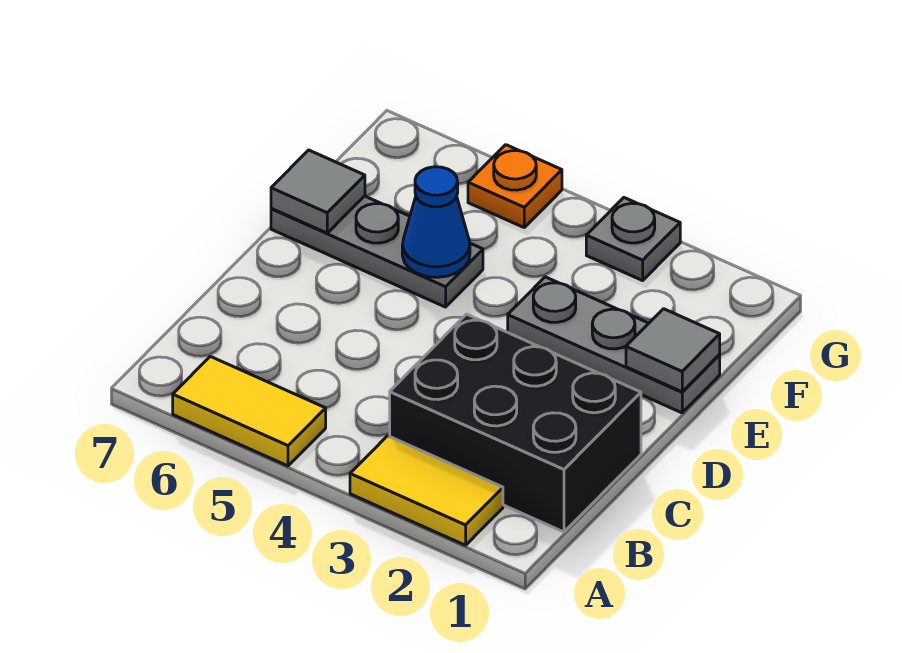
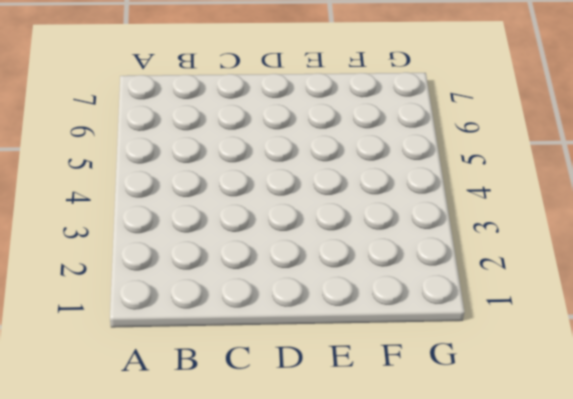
none -> yellow tile A2:A3 level 1
none -> yellow tile A5:A6 level 1

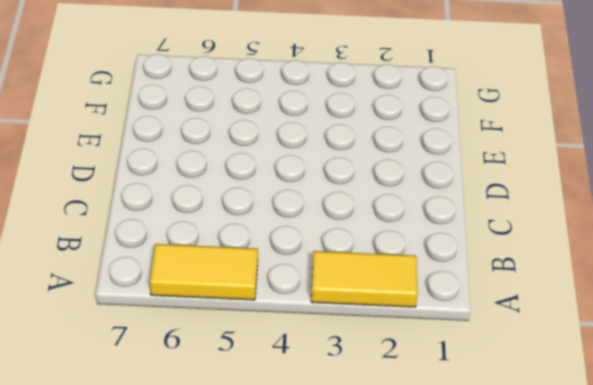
none -> black brick B1:C3 level 1
none -> grey plate E1:E3 level 1

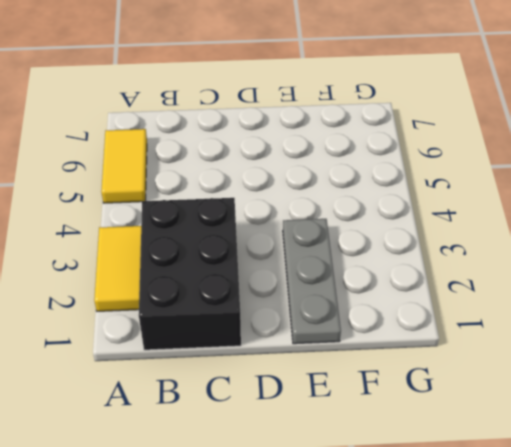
none -> grey plate E5:E7 level 1
none -> grey plate G3 level 1

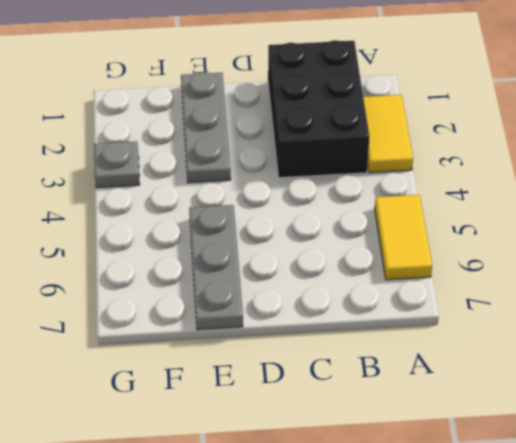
none -> orange plate G5 level 1
none -> grey tile E1 level 2

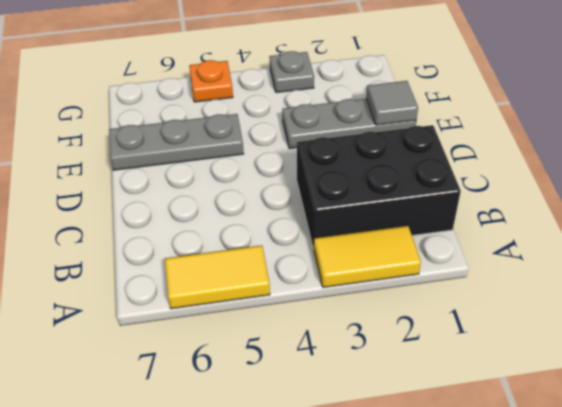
none -> blue cone E5 level 2
none -> grey tile E7 level 2

